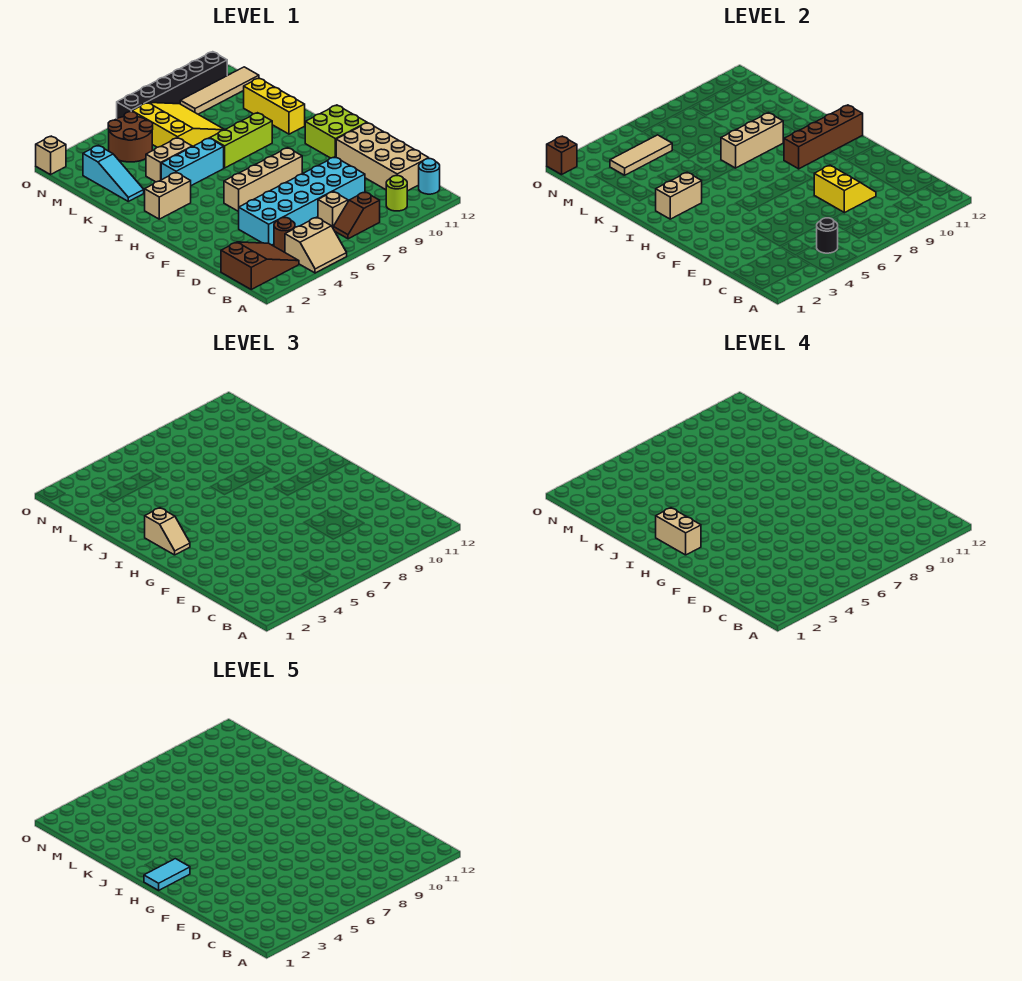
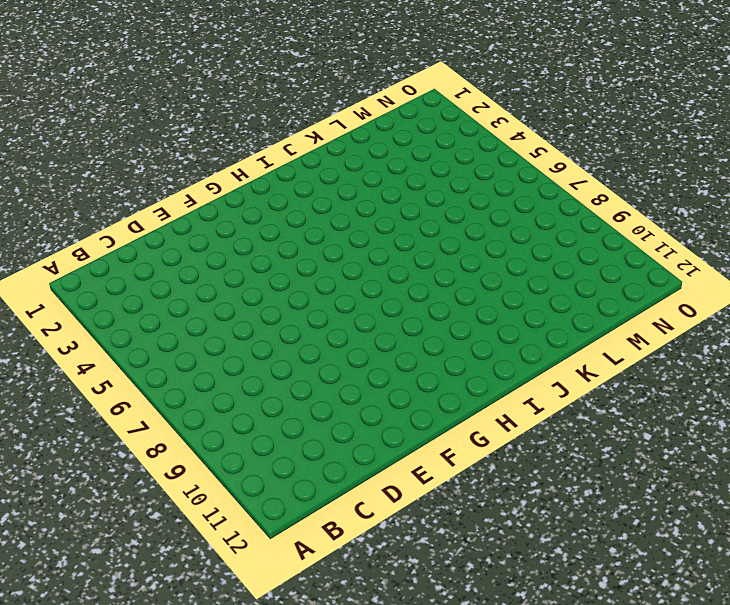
none -> tan slope A4:B5 level 1 top B
none -> brown slope B1:C3 level 1 top 1
none -> brown slope B7:B8 level 1 top 8
none -> lime round brick B10 level 1

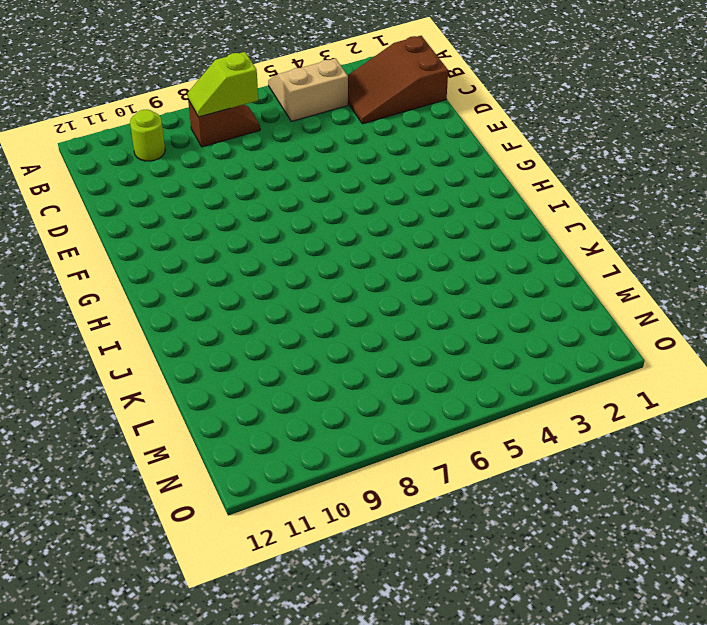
lime slope B7:B8 level 2 top 7 -> none
none -> cyan round brick B12 level 1
none -> brown round brick C4 level 1
none -> tan brick C7 level 1
none -> tan brick C11:F12 level 1

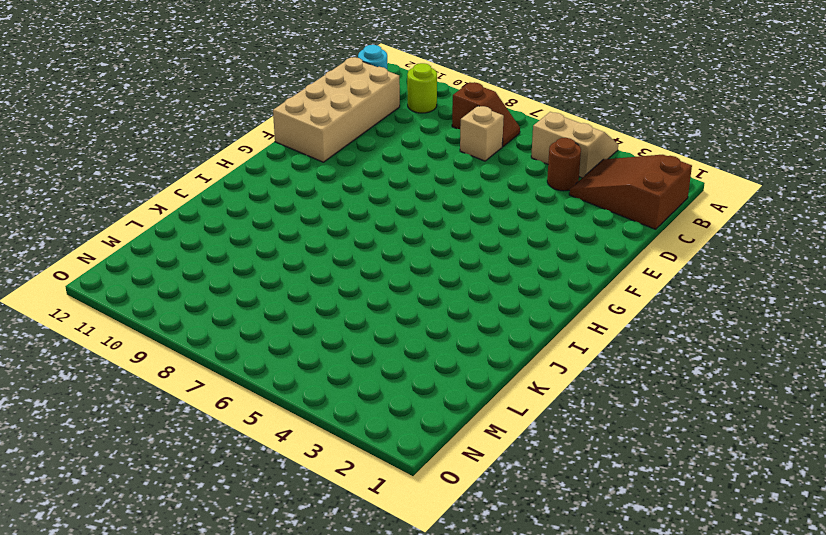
none -> cyan brick D4:E9 level 1
none -> tan brick G5:G8 level 1
none -> lime brick G11:H12 level 1
none -> tan brick I2:I3 level 1

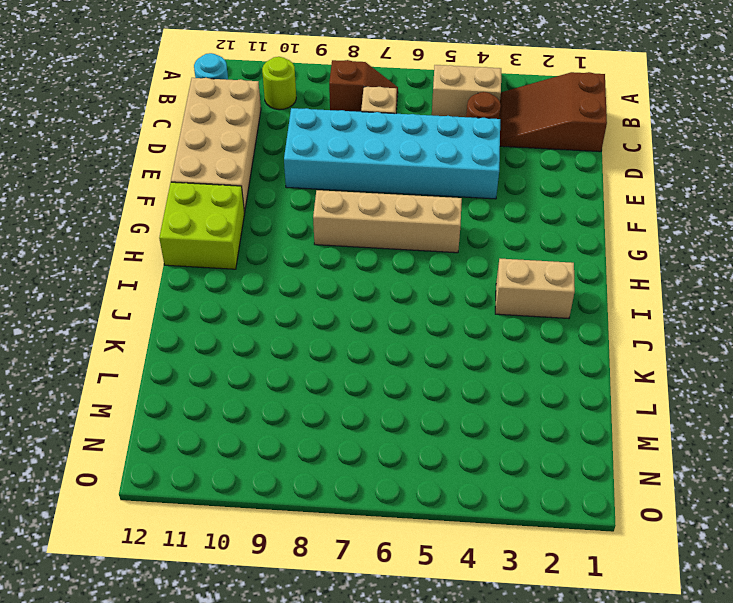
none -> cyan brick J4:J6 level 1
none -> lime brick J7:J9 level 1
none -> yellow brick J11:L11 level 1
none -> cyan slope K2:M2 level 1 top M

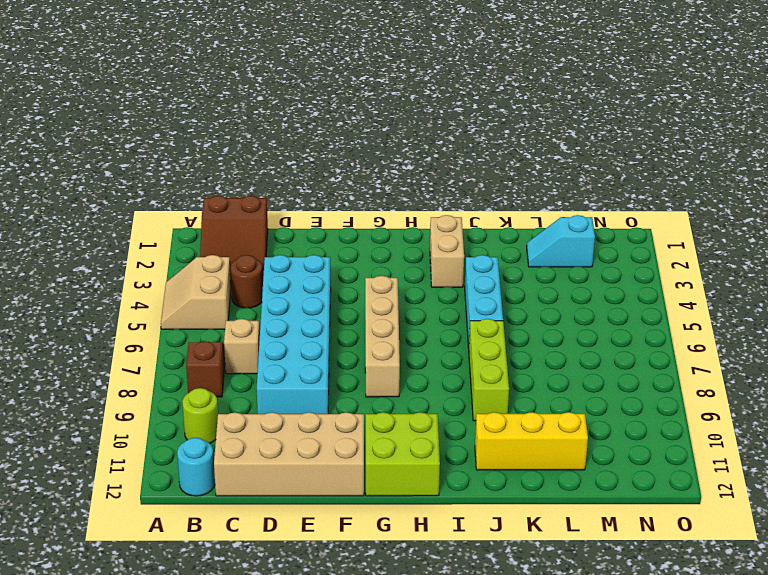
cyan slope L2:M2 level 1 top M -> cyan slope K2:M2 level 1 top M
none -> tan brick K4:K5 level 1
none -> yellow slope L6:N8 level 1 top 6
none -> brown round brick M4:N5 level 1
none -> tan tile N9:N12 level 1

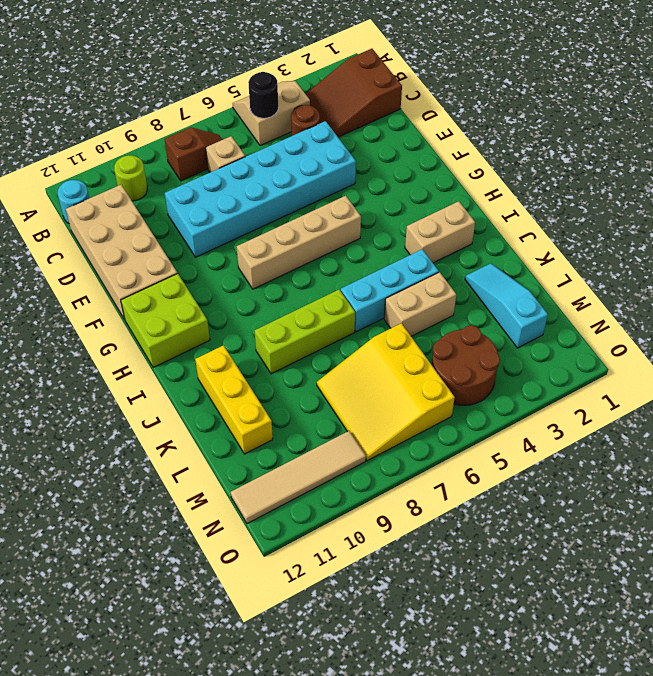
none -> tan brick O1 level 1
none -> black brick O6:O11 level 1
none -> yellow slope D8:E9 level 2 top 8
none -> brown brick H9:H12 level 2

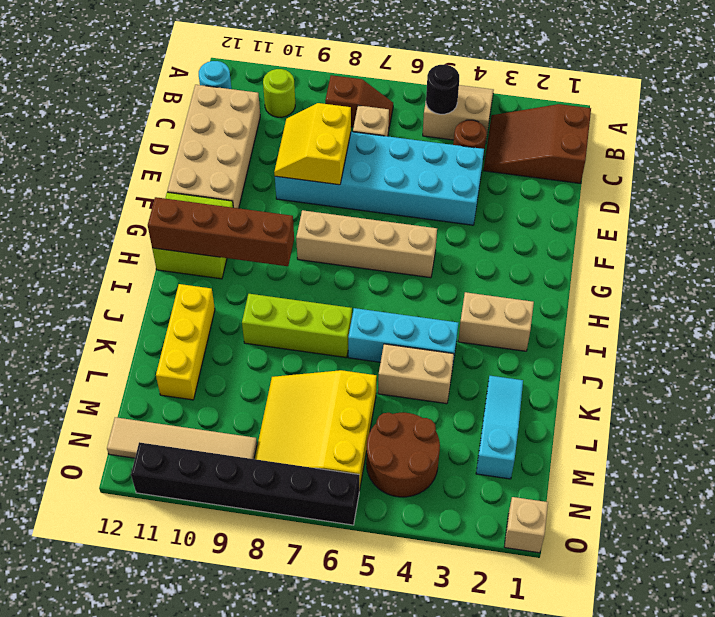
none -> tan brick I2:I3 level 2
none -> tan brick J7:J9 level 2
none -> tan tile M3:M5 level 2
none -> brown brick O1 level 2

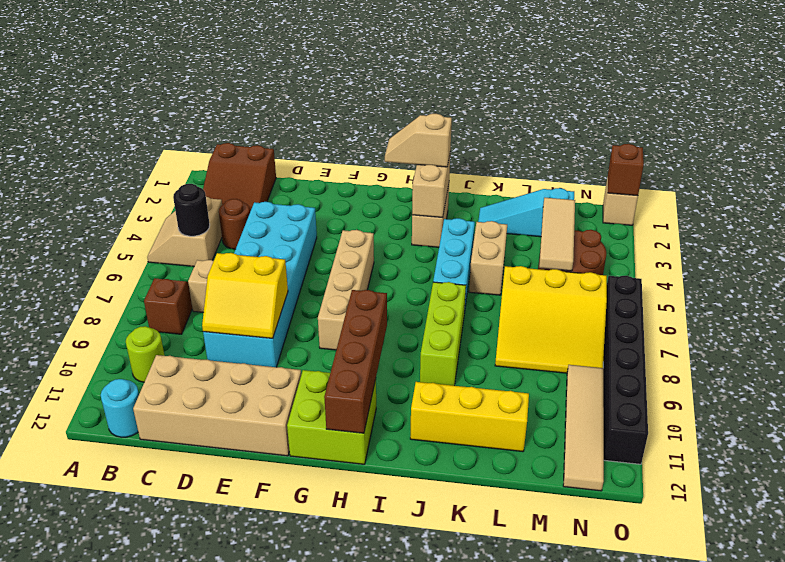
none -> tan brick J7:J9 level 2
none -> tan brick H2:I2 level 4
none -> cyan tile H1:H2 level 5

